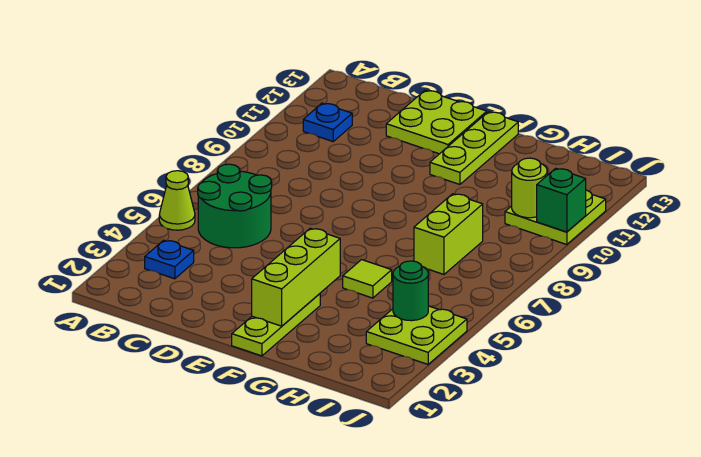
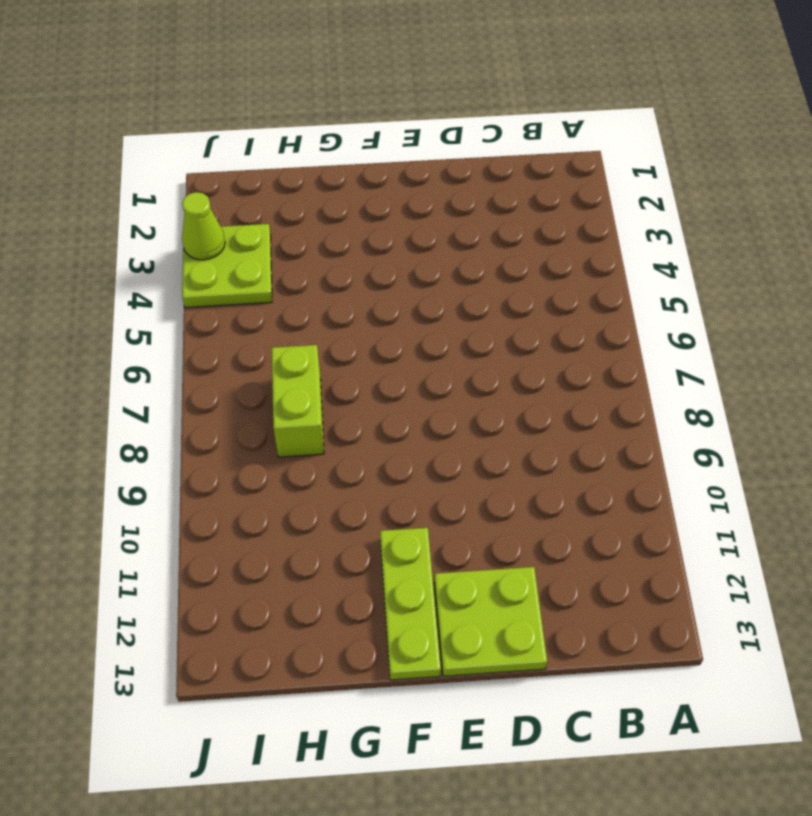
lime cone J3 level 2 -> lime cone A5 level 1
none -> blue plate B3 level 1
none -> green round brick B5:C6 level 1
none -> blue plate B11 level 1

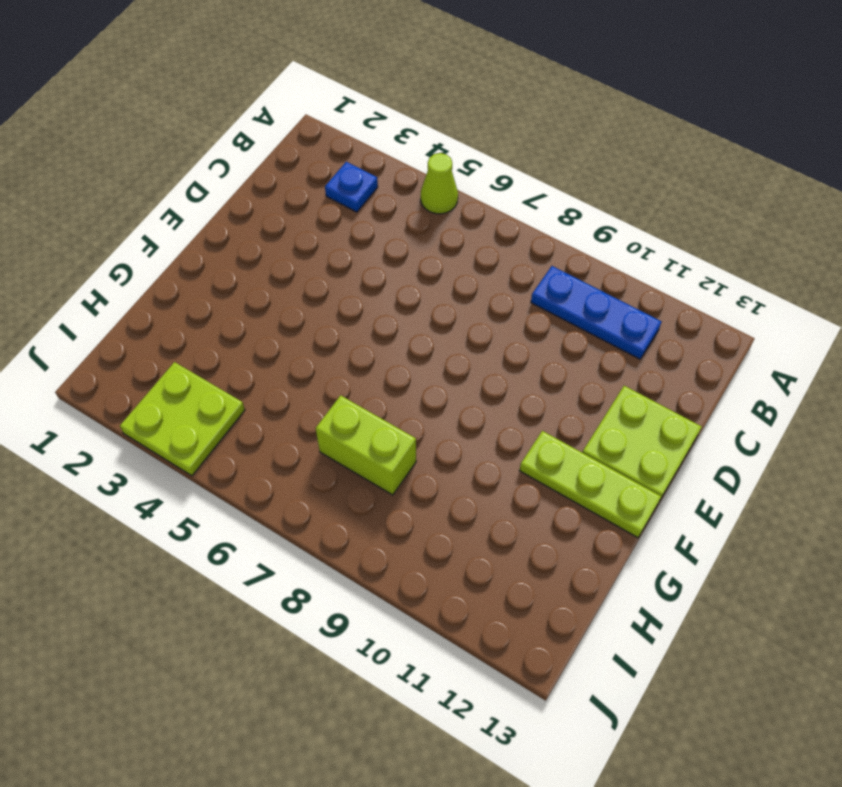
blue plate B9:B11 level 1 -> blue plate B11 level 1
none -> green round brick B5:C6 level 1
none -> lime plate F1:F3 level 1
none -> lime tile G5 level 1

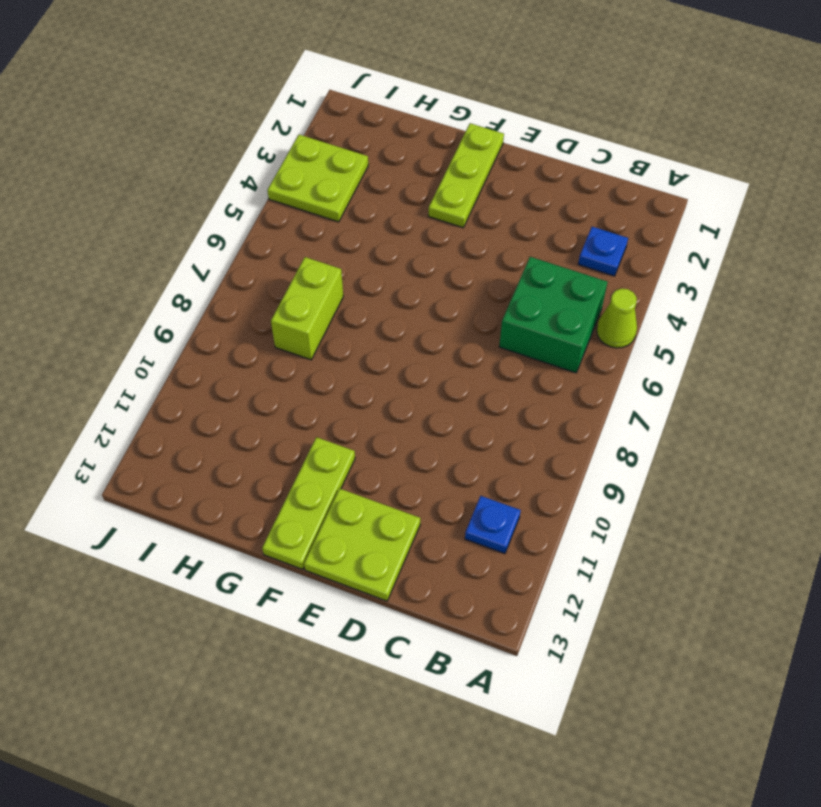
green brick B5:C6 level 1 -> green round brick B5:C6 level 1
none -> lime tile G5 level 1
none -> lime plate I10:J11 level 1
none -> lime brick F2:F4 level 2

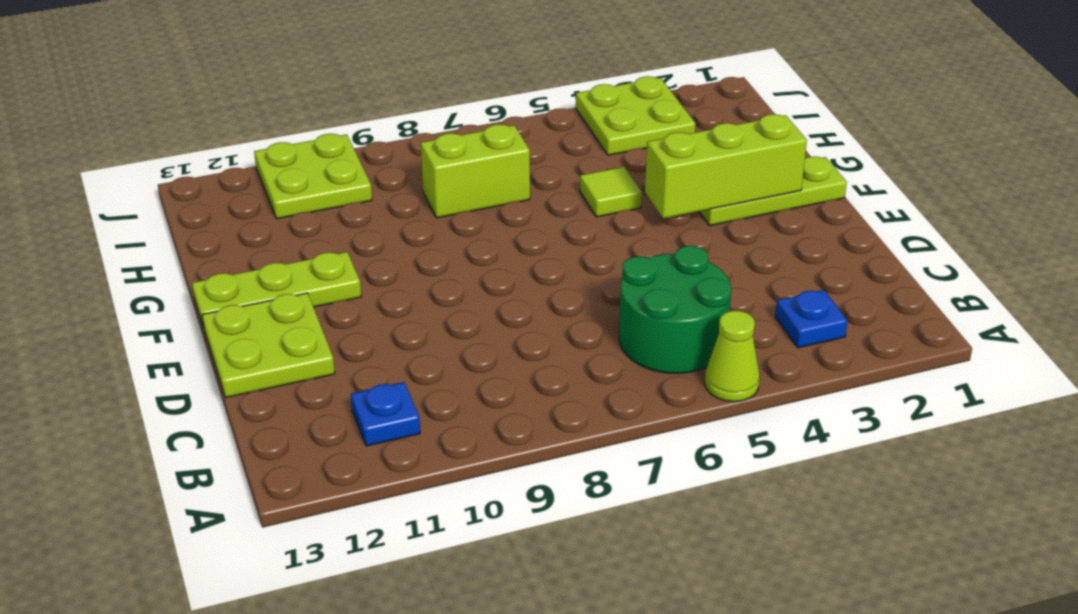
none -> green round brick I4 level 2
none -> lime round brick I10 level 2
none -> green brick J10 level 2

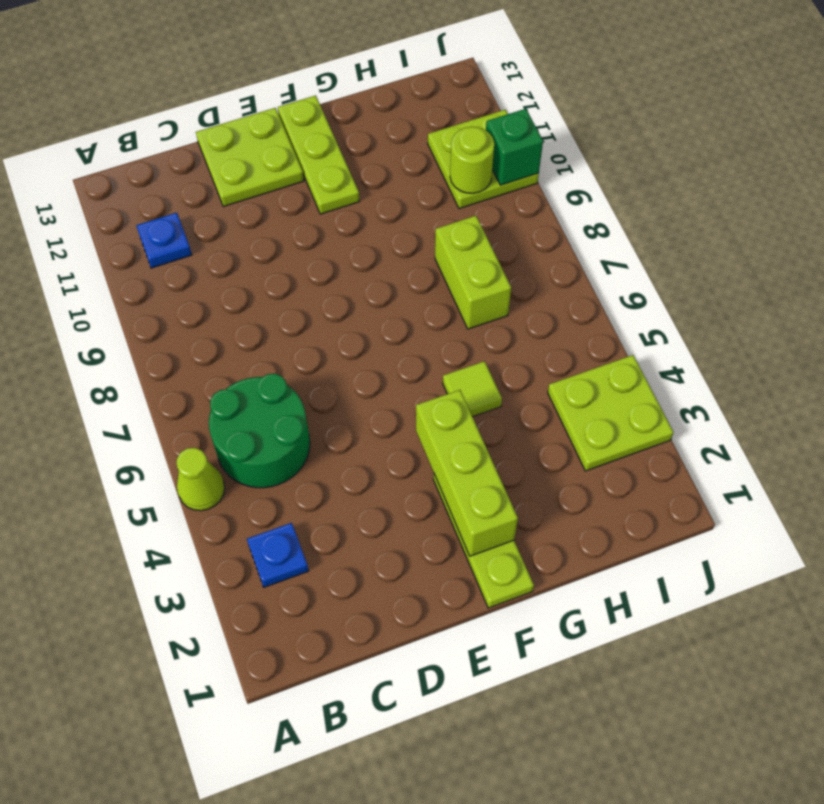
none -> green round brick I4 level 2

